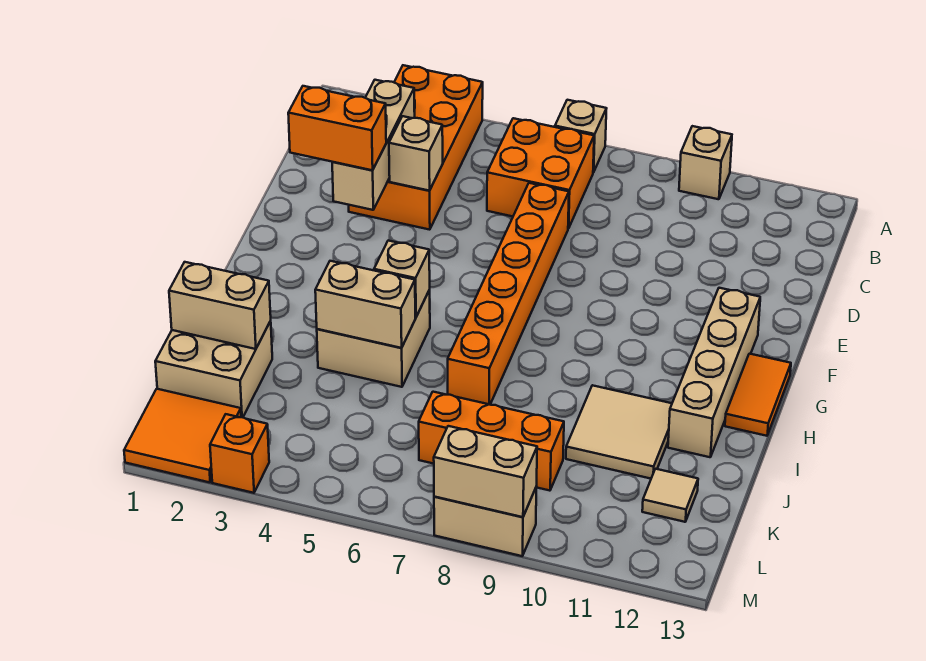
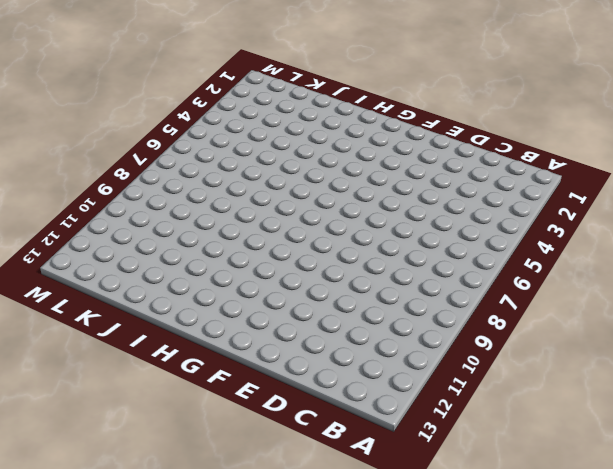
none -> orange brick A3:D4 level 1
none -> tan brick A7 level 1
none -> tan brick A10 level 1

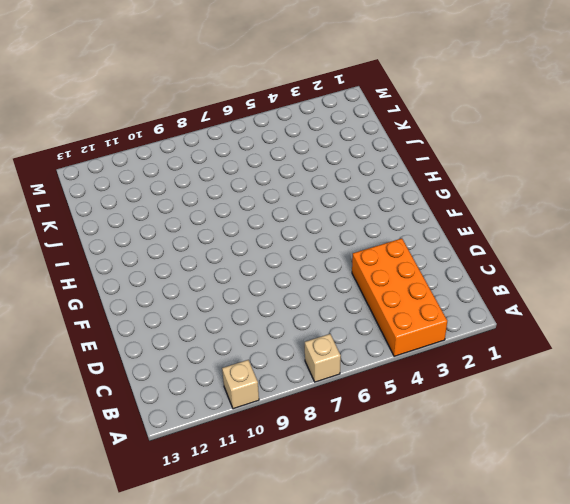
none -> orange brick B6:C7 level 1
none -> orange brick D7:I7 level 1
none -> tan brick F12:I12 level 1

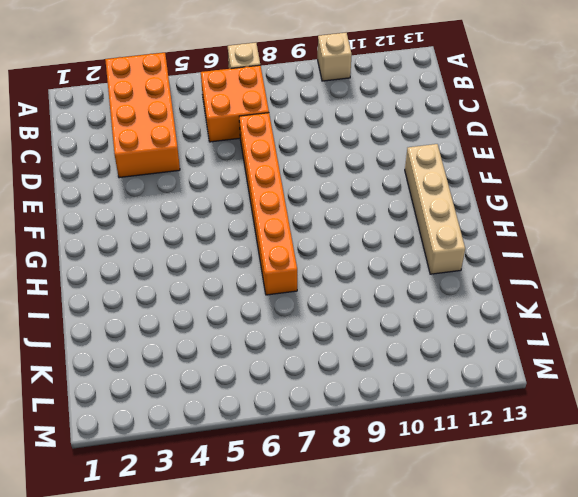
none -> orange tile G13:H13 level 1
none -> tan brick H4:I5 level 1
none -> tan tile I10:J11 level 1

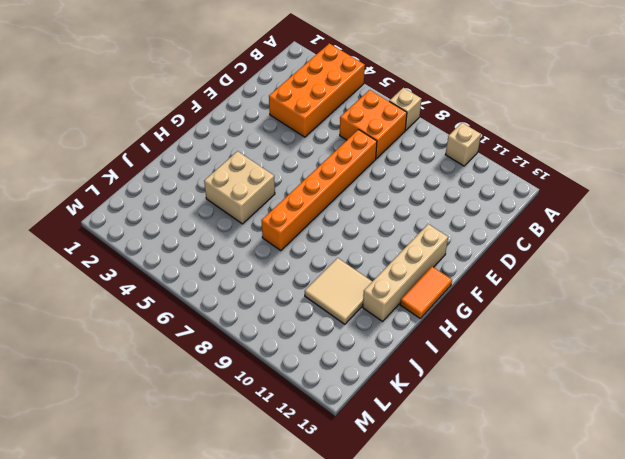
none -> tan brick J1:K2 level 1
none -> orange brick K7:K9 level 1
none -> tan tile K12 level 1

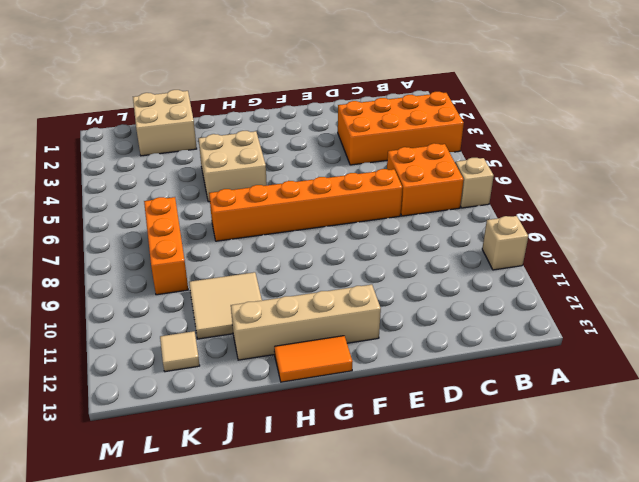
none -> orange tile L1:M2 level 1
none -> orange brick M3 level 1
none -> tan brick M8:M9 level 1

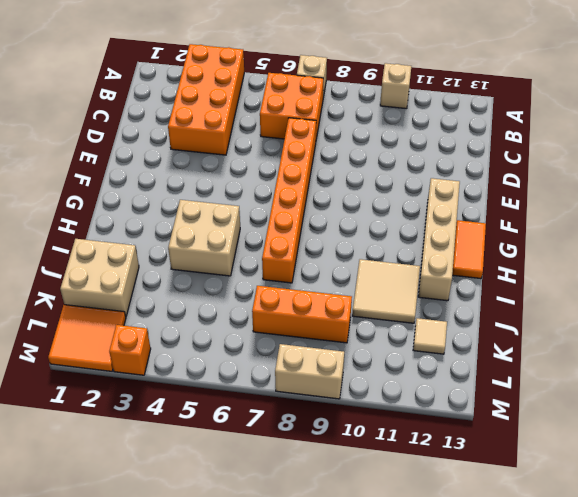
none -> tan brick C3:E3 level 2
none -> tan brick D4 level 2
none -> tan brick H5 level 2

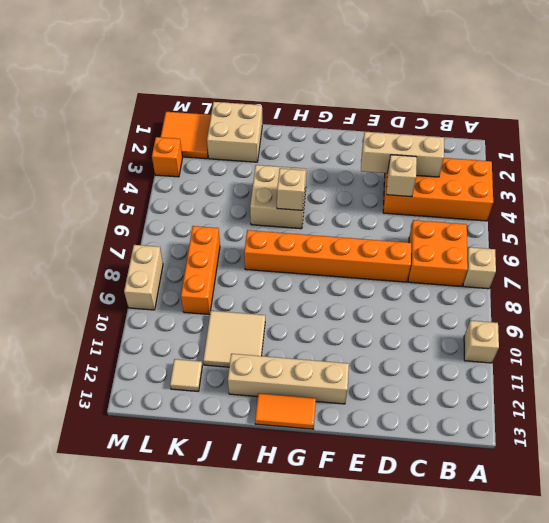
none -> tan brick I4:I5 level 2
none -> tan brick J1:J2 level 2
none -> tan brick M8:M9 level 2

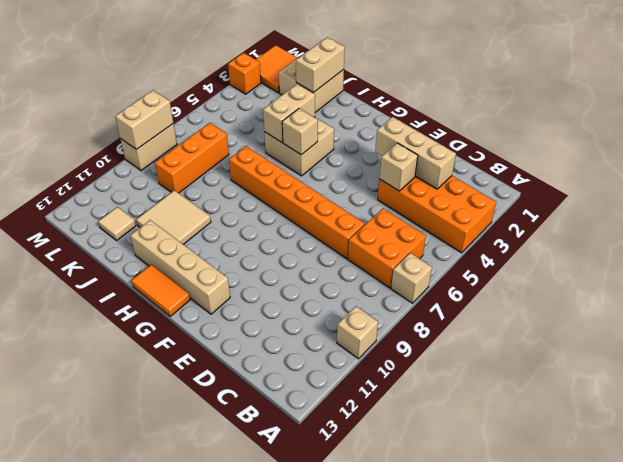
none -> orange brick E2:E3 level 3

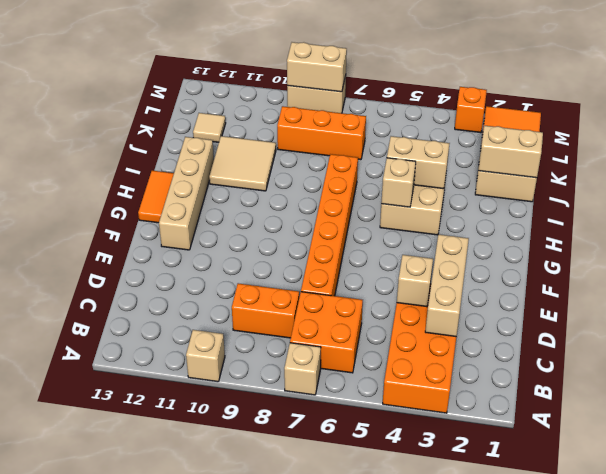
orange brick C8:C9 level 1 -> orange brick E2:E3 level 3

